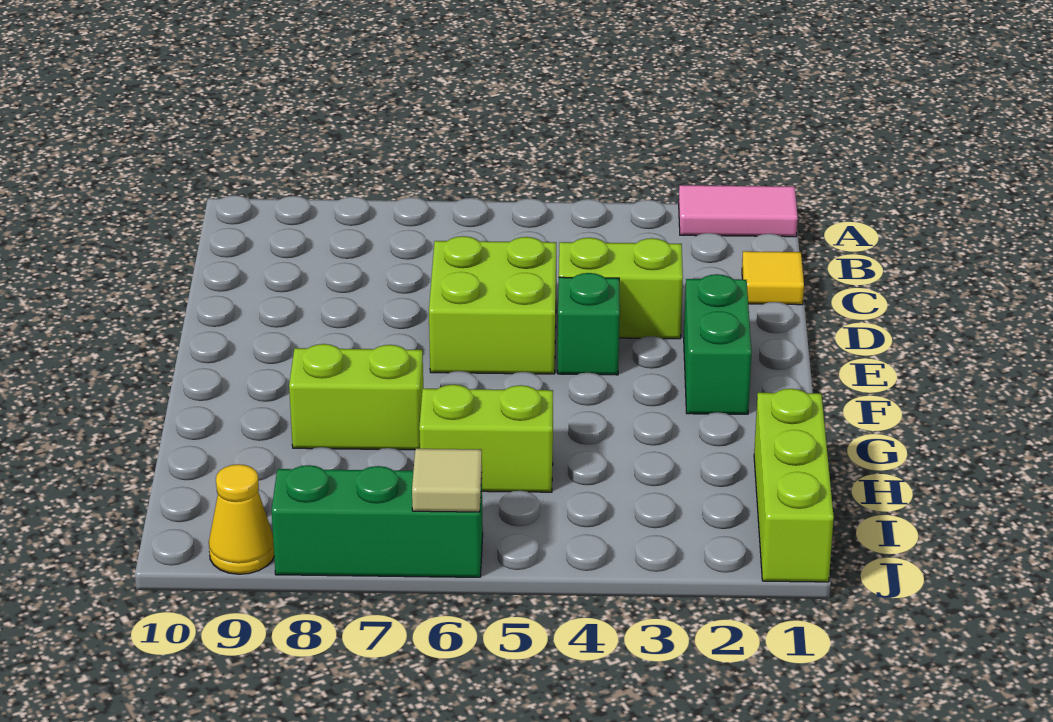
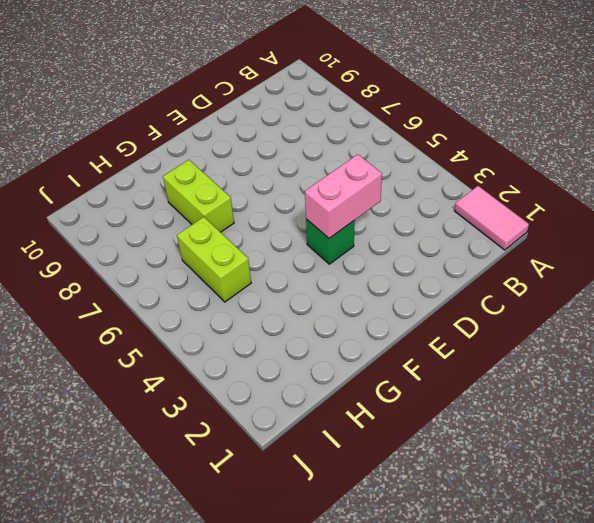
pink brick D4:E4 level 2 -> none
none -> yellow tile C1 level 1
none -> lime brick D3:D4 level 1
none -> lime brick D5:E6 level 1

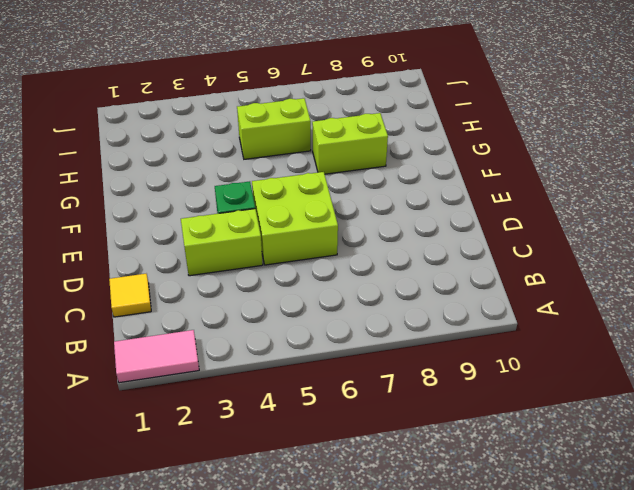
none -> green brick E2:F2 level 1
none -> lime brick H1:J1 level 1
none -> green brick J6:J8 level 1

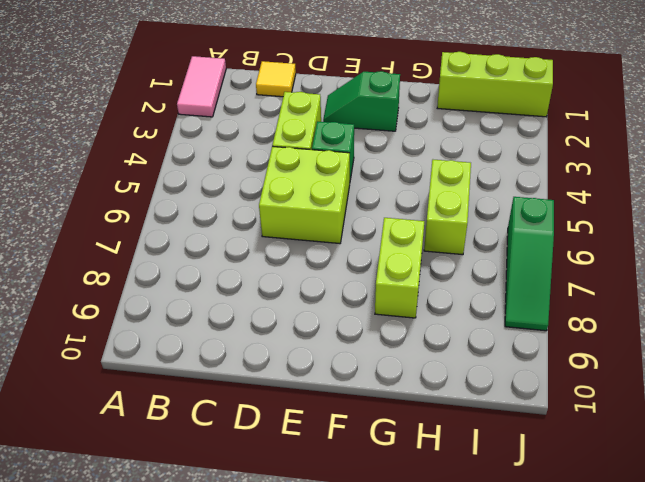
green slope E2:F2 level 1 top F -> green brick E2:F2 level 1
green slope J6:J8 level 1 top 6 -> green brick J6:J8 level 1
none -> yellow cone J9 level 1
none -> tan tile J6 level 2

